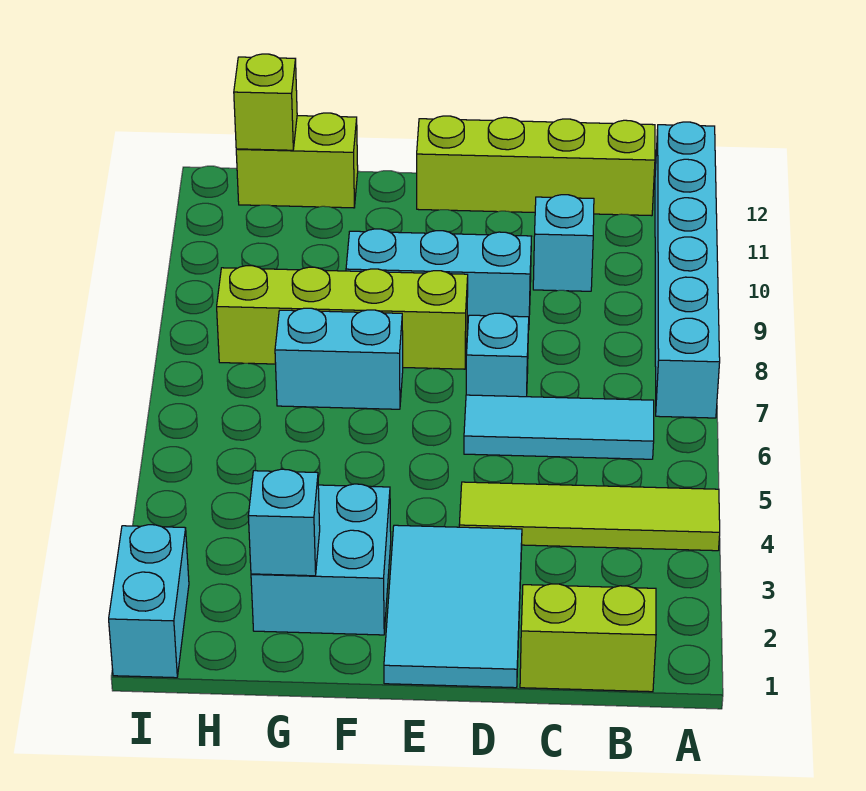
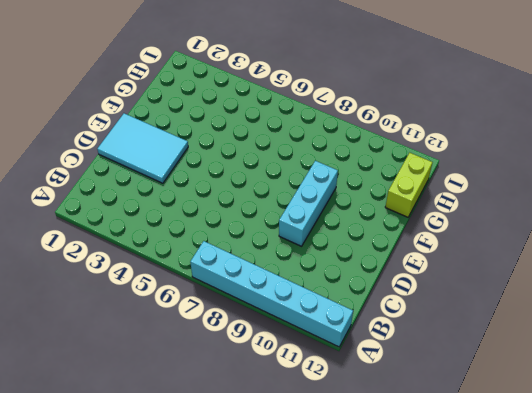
none -> lime tile A4:D4 level 1
none -> lime brick B1:C1 level 1
none -> cyan tile B6:D6 level 1

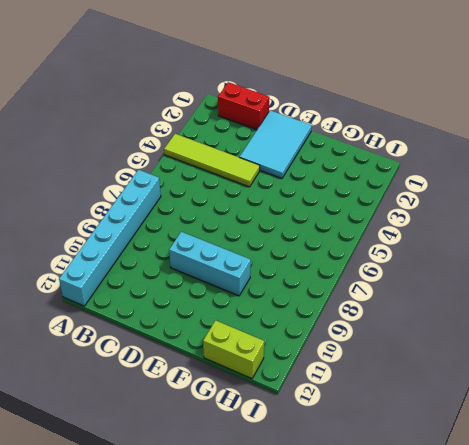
red brick B1:C1 level 1 -> lime brick B1:C1 level 1
none -> cyan tile B6:D6 level 1
none -> lime brick B12:E12 level 1
none -> cyan brick C10 level 1

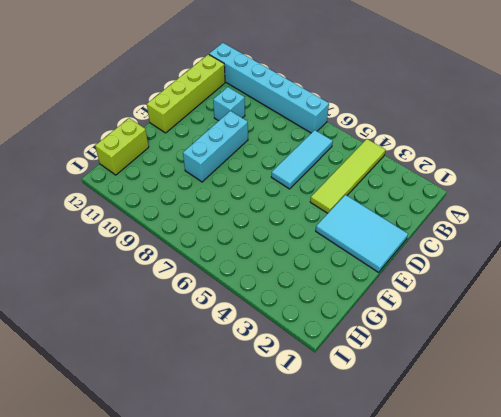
none -> lime brick B1:C1 level 1
none -> cyan brick D7 level 1
none -> lime brick E8:H8 level 1

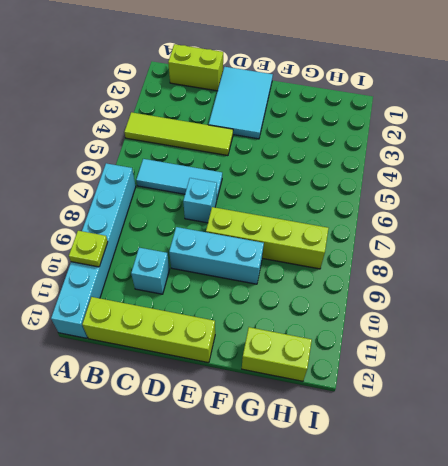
lime plate A10 level 2 -> none
none -> cyan brick F2:G3 level 1
none -> cyan brick F7:G7 level 1
none -> cyan brick I1:I2 level 1

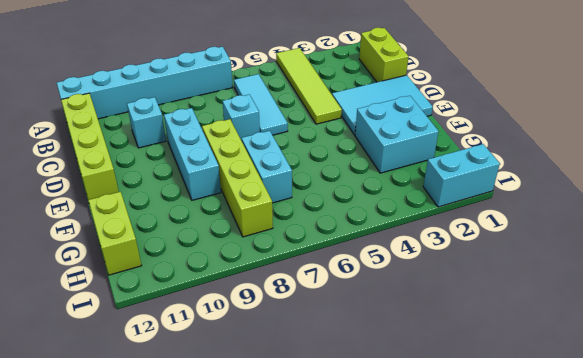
none -> cyan brick G2 level 2
none -> lime brick H12 level 2

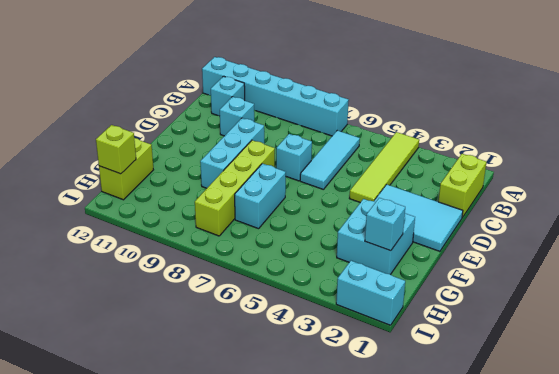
cyan brick B11 level 1 -> none
none -> lime brick B12:E12 level 1

